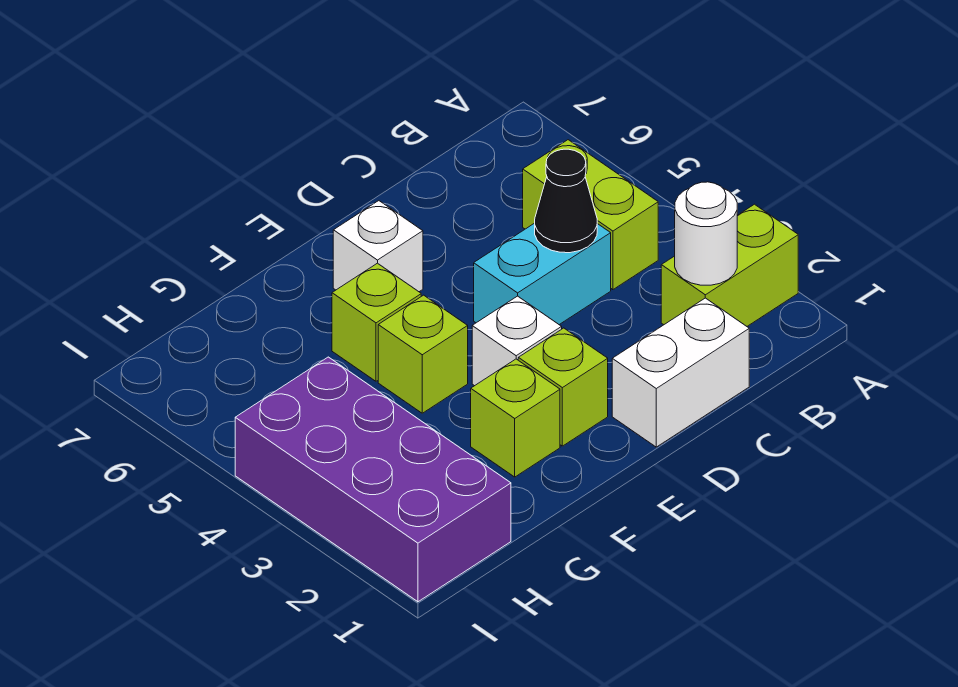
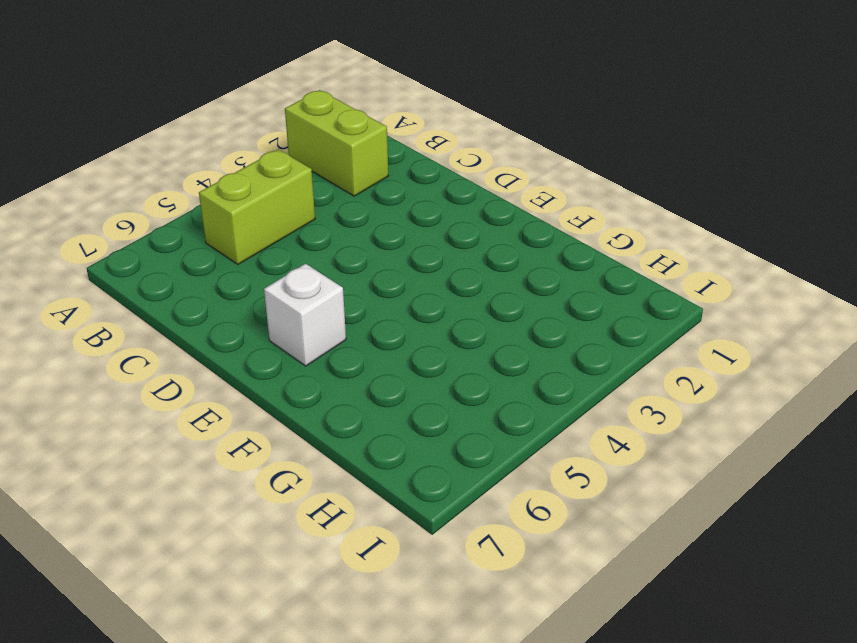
none -> white brick C1:D1 level 1
none -> cyan brick C4:D4 level 1
none -> lime brick E2 level 1

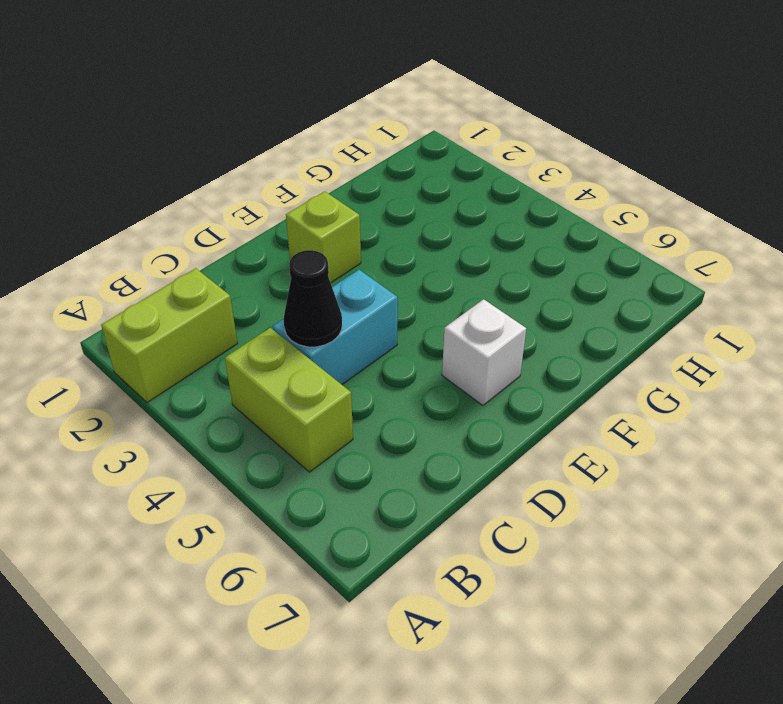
none -> white brick C1:D1 level 1
none -> white brick E3 level 1
none -> lime brick F2 level 1

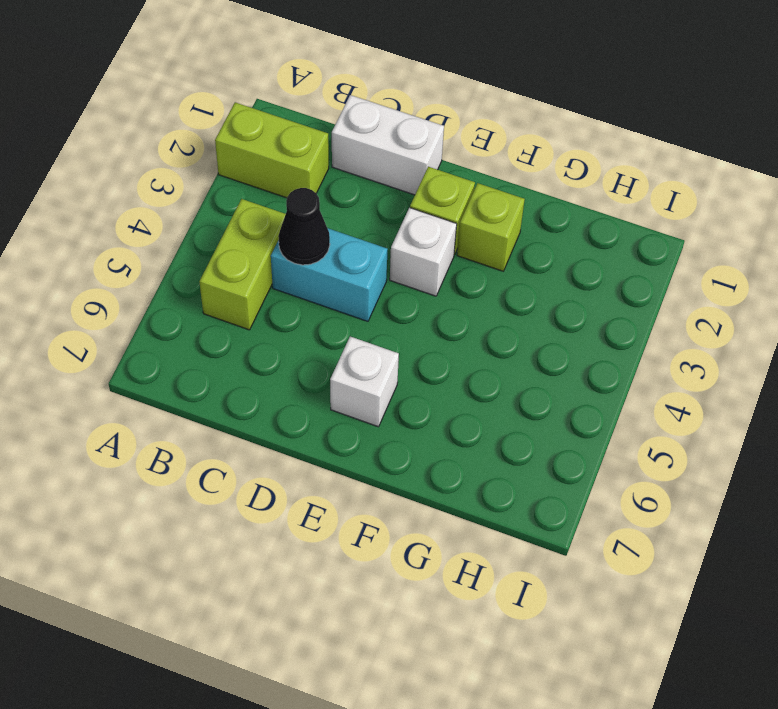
none -> lime brick F4 level 1
none -> lime brick F5 level 1
none -> purple brick H1:I4 level 1

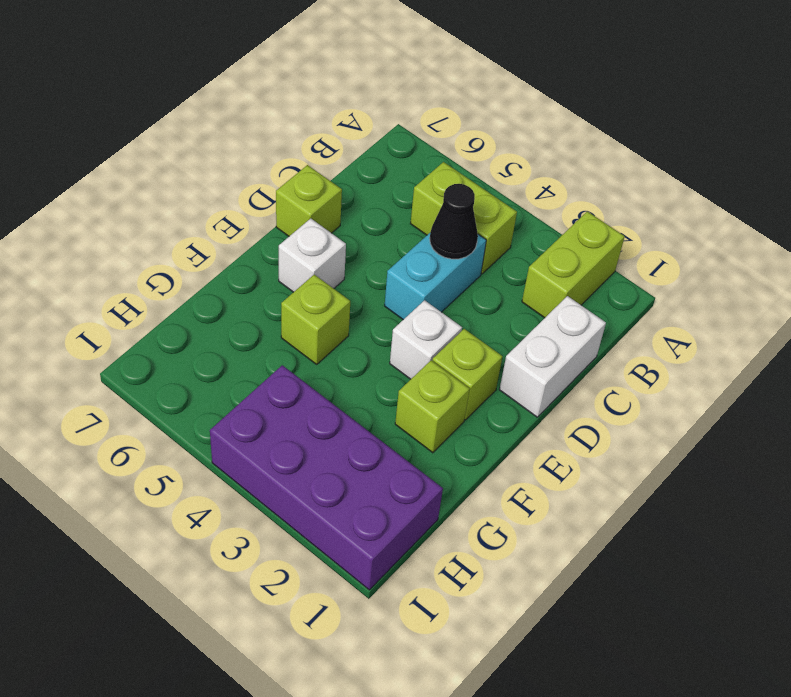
lime brick D7 level 1 -> lime brick F4 level 1
none -> white round brick B2 level 2

